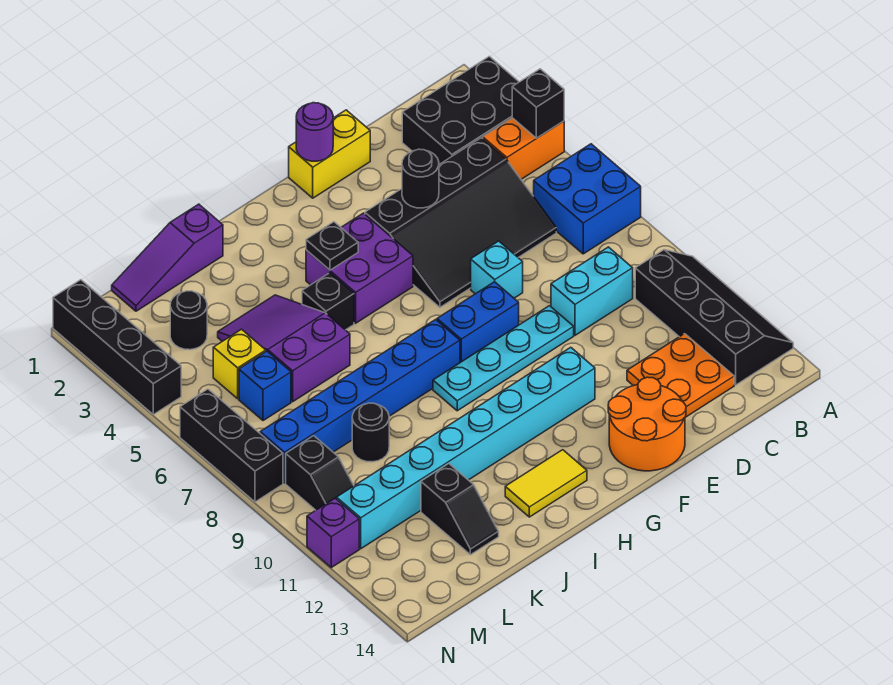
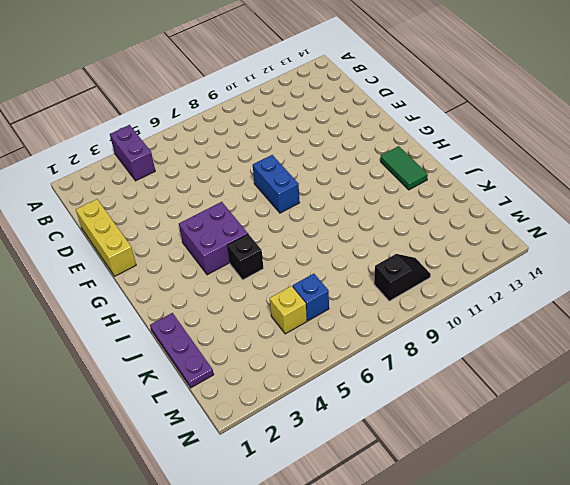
purple brick A4:B4 level 1 -> orange brick A4:B4 level 1
yellow brick D1:F1 level 1 -> yellow brick E1:F1 level 1
green tile H13:I13 level 1 -> yellow tile H13:I13 level 1
purple plate J1:L1 level 1 -> purple slope J1:L1 level 1 top J
none -> black brick A2:C3 level 1
none -> blue brick A6:B7 level 1
none -> black slope A10:B13 level 1 top B
none -> black slope C4:F6 level 1 top 4

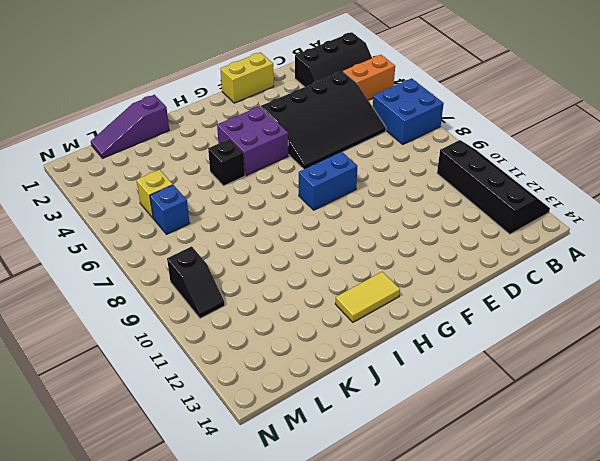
black slope A2:C3 level 1 top 2 -> black brick A2:C3 level 1
none -> cyan brick C9:D9 level 1
none -> orange plate C12:D13 level 1
none -> cyan brick E7 level 1
none -> cyan plate E9:H9 level 1

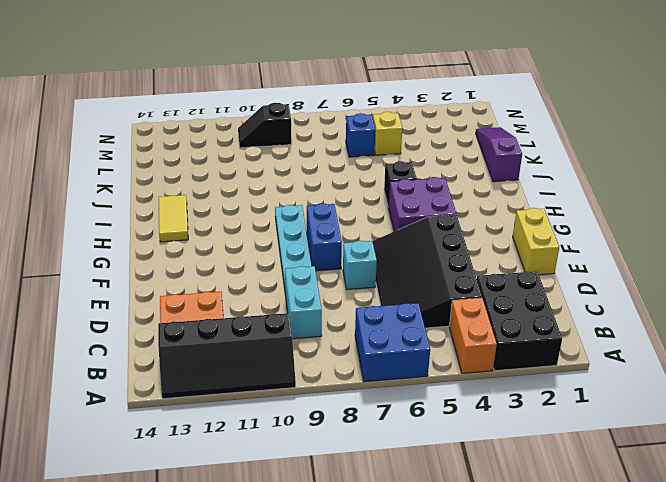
none -> orange round brick E13:F14 level 1
none -> cyan brick F11:M11 level 1
none -> blue brick H8:M8 level 1
none -> purple slope J4:K6 level 1 top 6

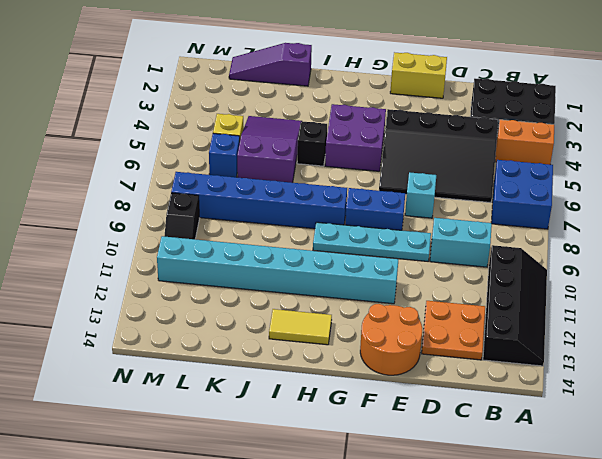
none -> black round brick K9 level 1
none -> black slope K12:K13 level 1 top 12
none -> black round brick L3 level 1
none -> black brick N1:N4 level 1

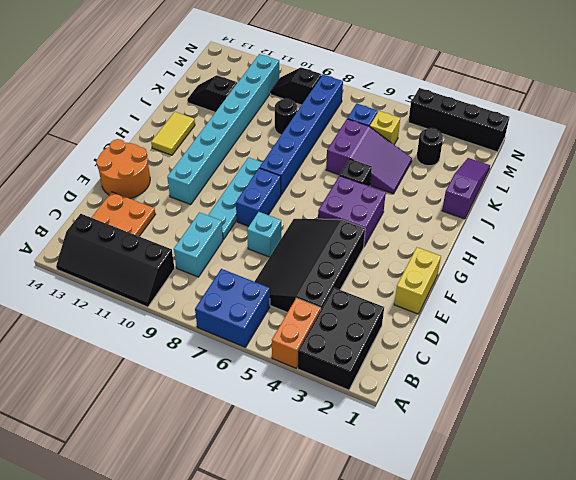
none -> black brick N6:N8 level 1
none -> purple brick N11 level 1
none -> black brick A4 level 2
none -> black round brick E4 level 2

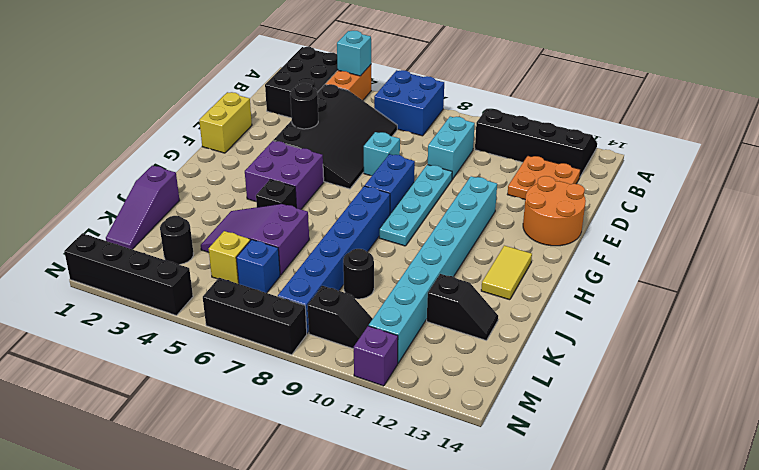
cyan brick A4 level 2 -> black brick A4 level 2
none -> purple round brick F1 level 2
none -> black plate H4 level 2

